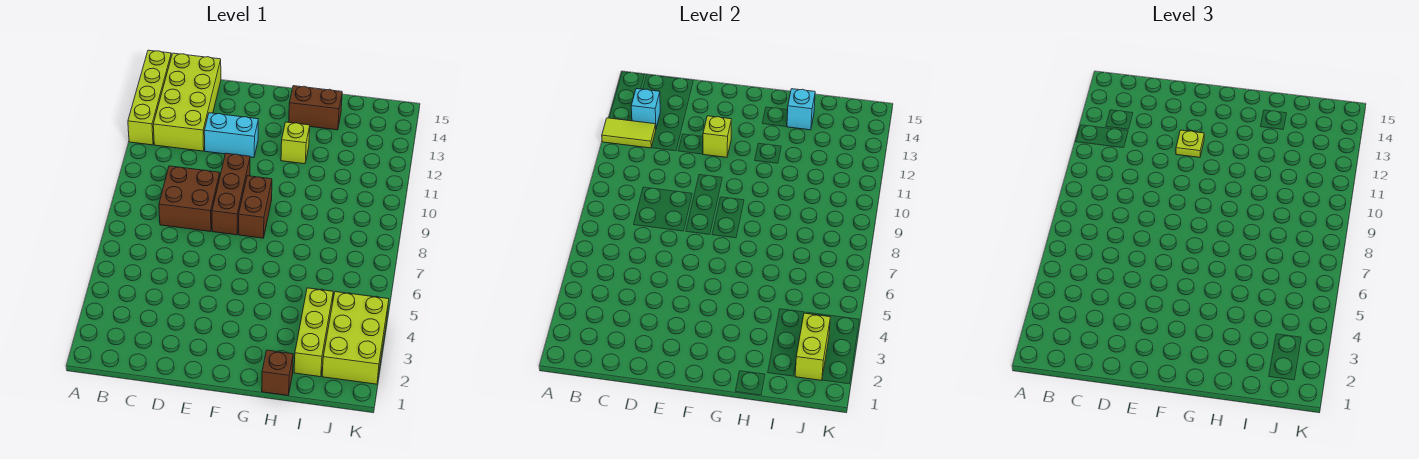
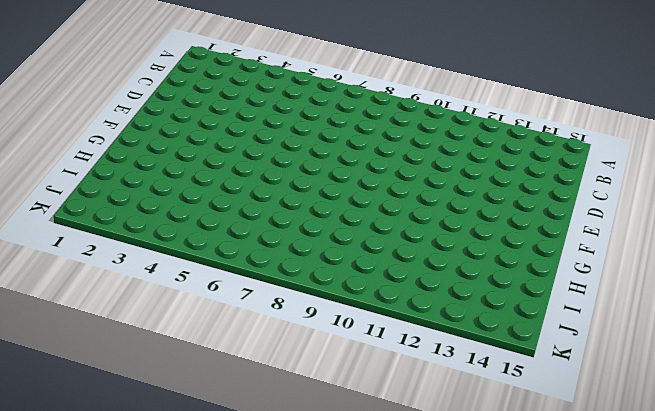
none -> lime brick A12:A15 level 1
none -> lime brick B12:C15 level 1
none -> brown brick C8:D9 level 1

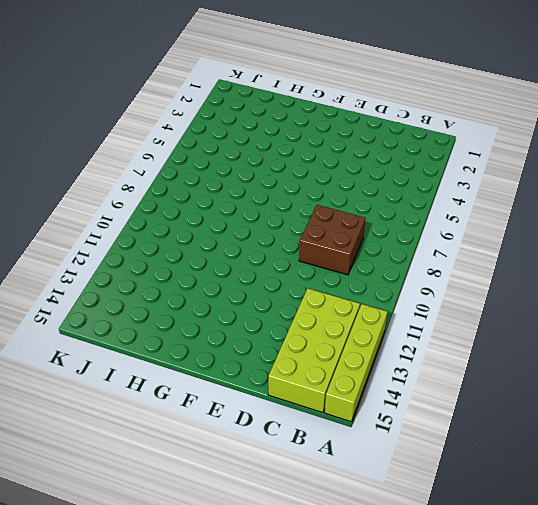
none -> cyan brick D12:E12 level 1
none -> brown brick E8:E10 level 1
none -> brown brick F8:F9 level 1

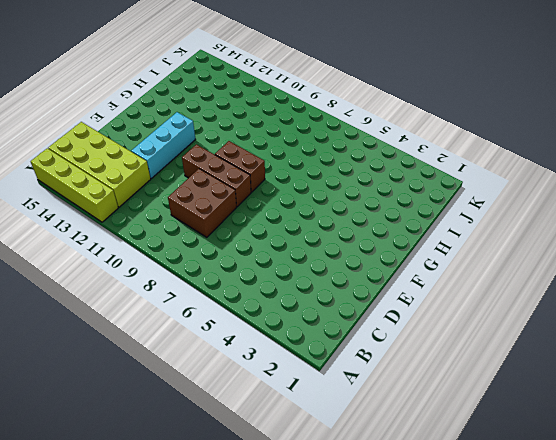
cyan brick D12:F12 level 1 -> cyan brick D12:E12 level 1
none -> lime brick G12 level 1
none -> brown brick G14:H14 level 1
none -> brown brick H1 level 1

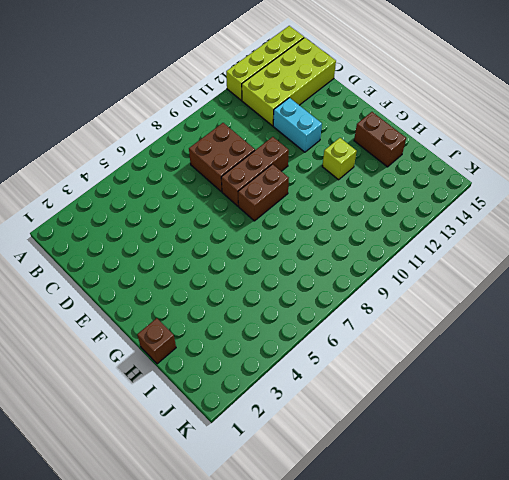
none -> lime brick I2:I4 level 1
none -> lime brick J2:K4 level 1
none -> lime tile A12:B12 level 2

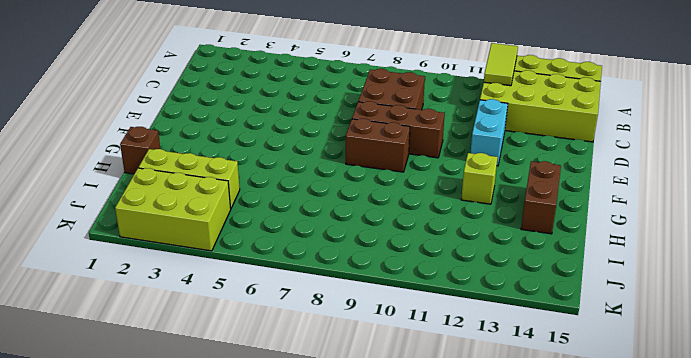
none -> cyan brick B13 level 2
none -> lime brick E12 level 2
none -> cyan brick H14 level 2

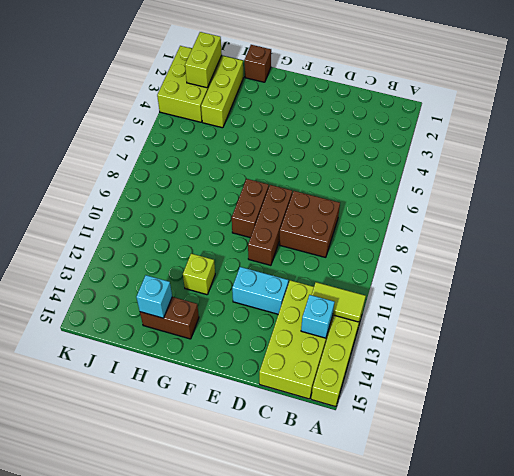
none -> lime brick E12 level 2
none -> lime plate E12 level 3

